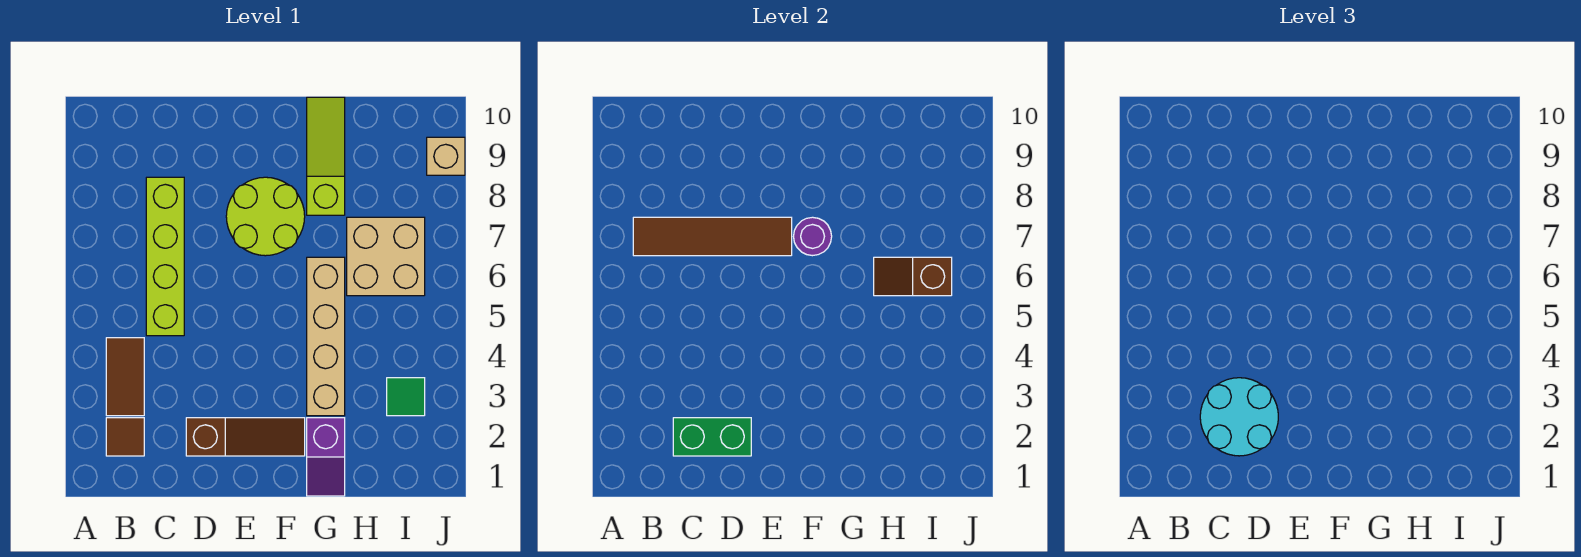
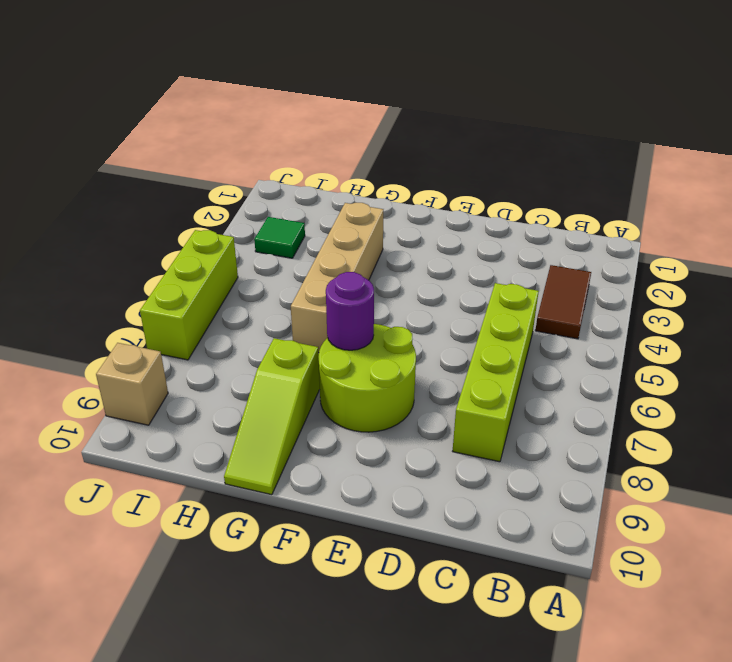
lime brick J5:J7 level 1 -> none
none -> brown tile B2 level 1
none -> brown slope D2:F2 level 1 top D
none -> purple slope G1:G2 level 1 top 2

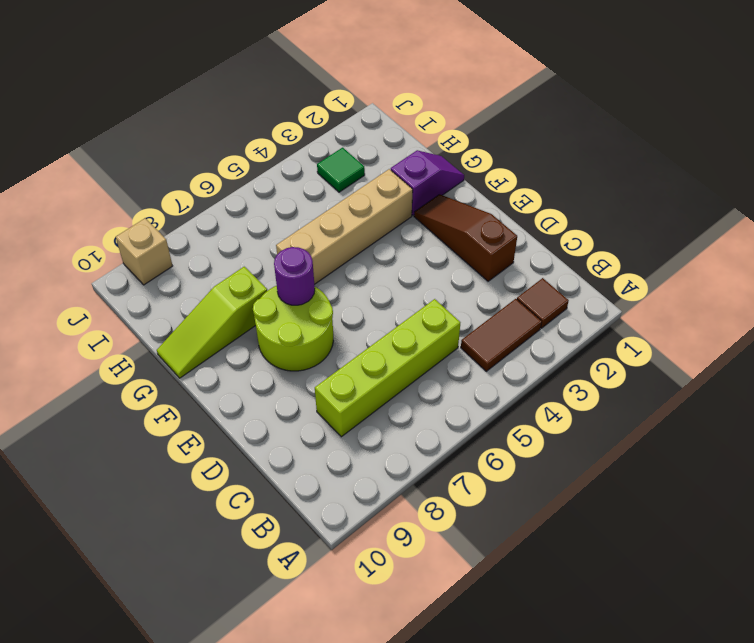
none -> tan brick H6:I7 level 1
none -> brown tile B7:E7 level 2
none -> green brick C2:D2 level 2

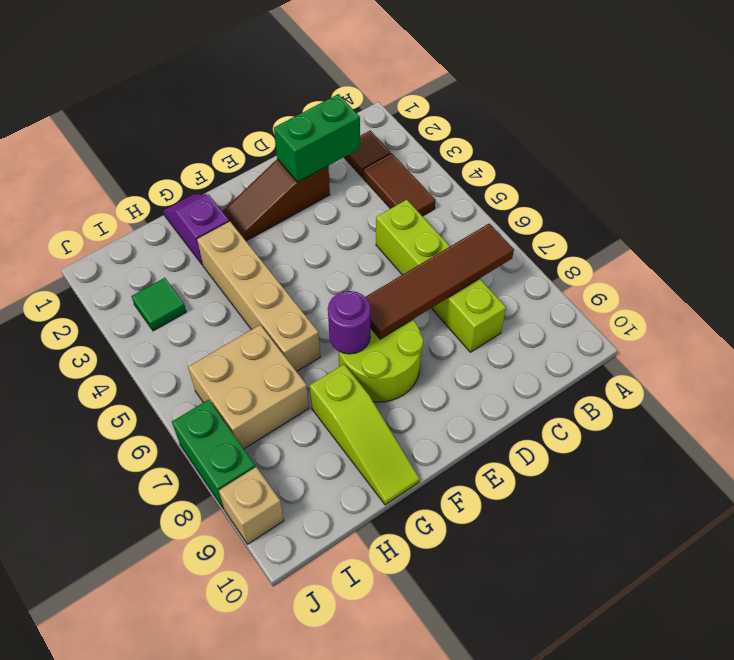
green brick J7:J8 level 1 -> none
none -> brown slope H6:I6 level 2 top I
none -> cyan round brick C2:D3 level 3

